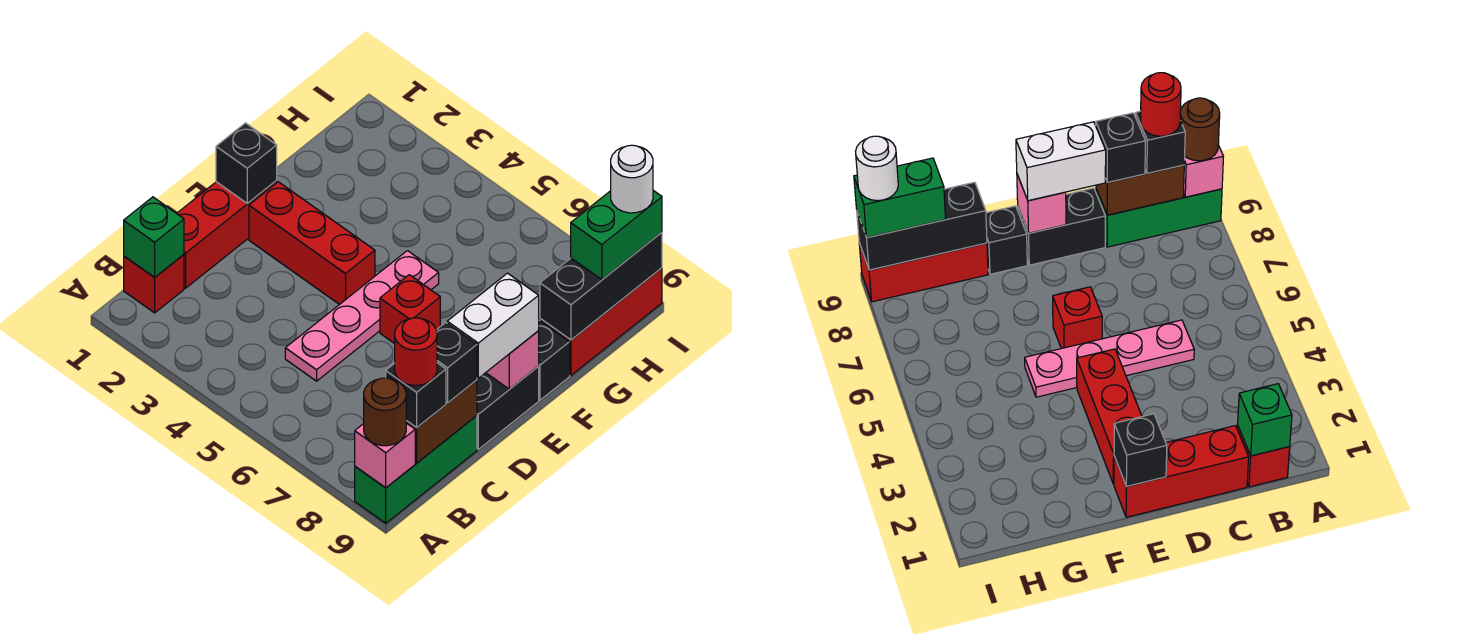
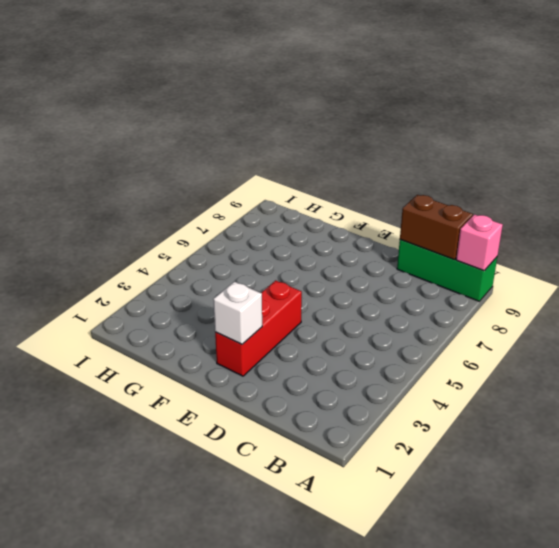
white brick E2 level 2 -> none
none -> red brick B1 level 1
none -> red brick C1:E1 level 1
none -> pink plate C5:F5 level 1

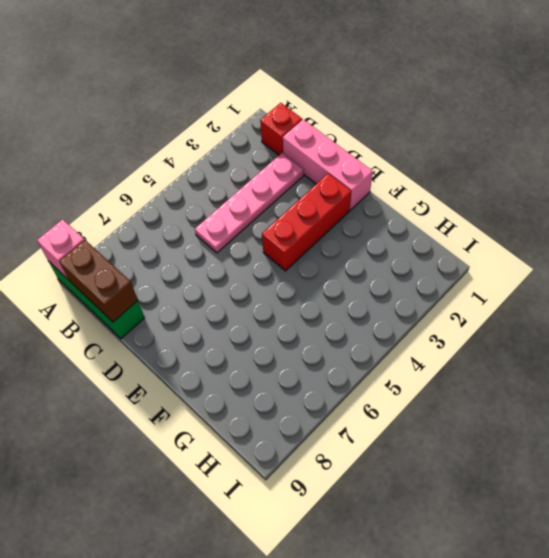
pink brick C1:E1 level 1 -> red brick C1:E1 level 1
pink plate C2:C5 level 1 -> pink plate C5:F5 level 1
none -> black brick D9:E9 level 1
none -> red brick E6 level 1
none -> black brick F9 level 1

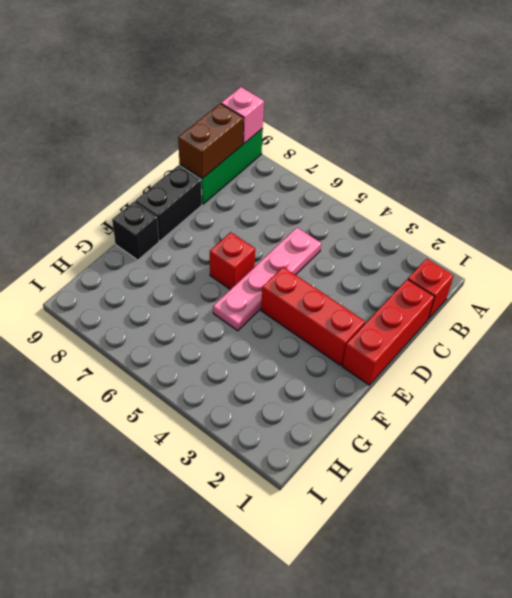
none -> red brick G9:I9 level 1
none -> green brick B1 level 2
none -> black brick E1 level 2

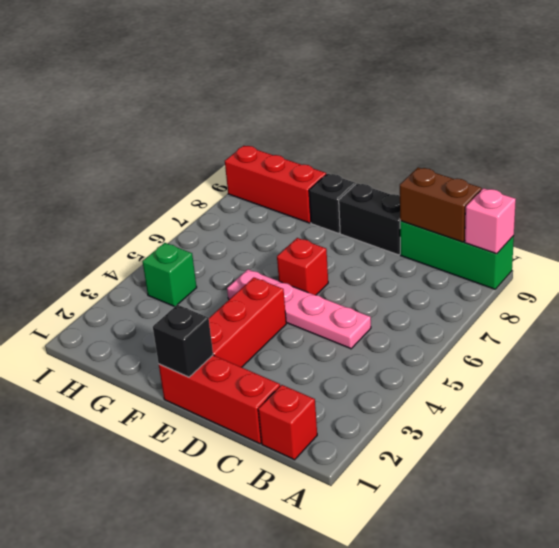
green brick H4 level 1 -> green brick B1 level 2
none -> pink brick E9 level 2
none -> black brick G9:I9 level 2
none -> brown round brick A9 level 3

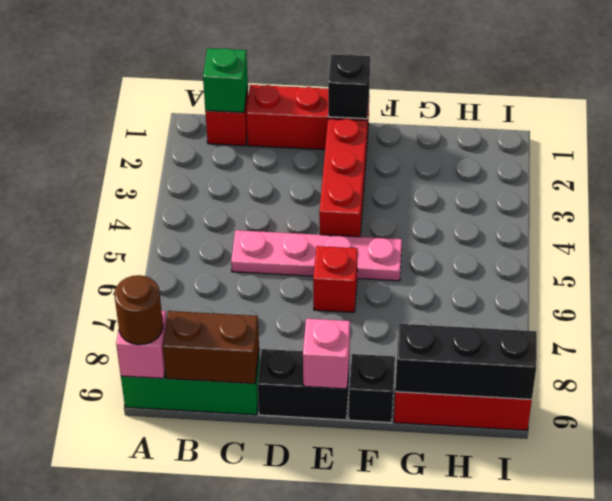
none -> black brick B9 level 3
none -> black brick C9 level 3
none -> white brick D9:E9 level 3

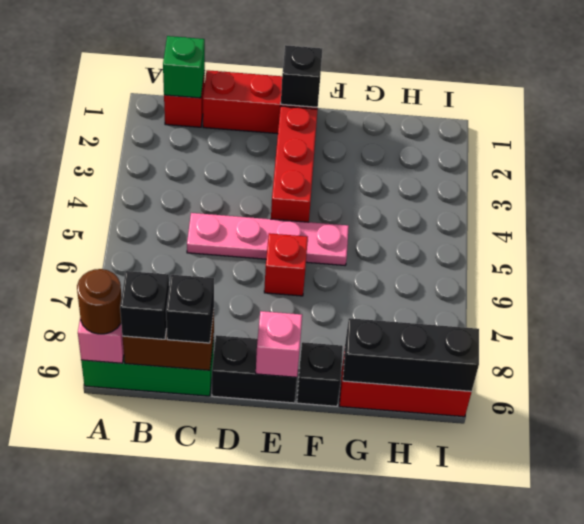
none -> white brick D9:E9 level 3
none -> green brick H9:I9 level 3
none -> red round brick B9 level 4

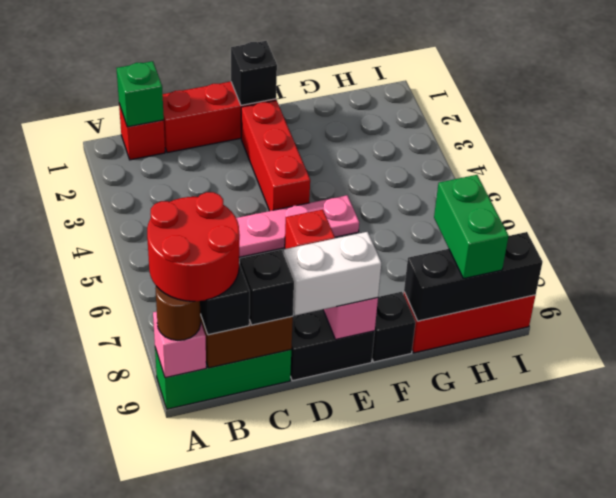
red round brick A8:B9 level 4 -> red round brick B9 level 4
green brick H8:H9 level 3 -> green brick H9:I9 level 3
none -> white round brick I9 level 4

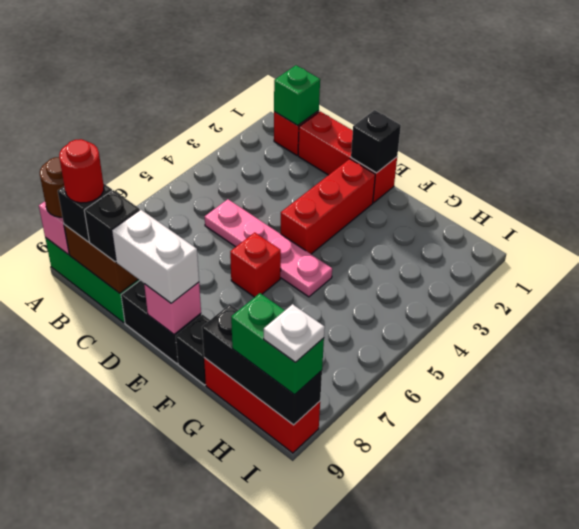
white plate I9 level 4 -> white round brick I9 level 4

